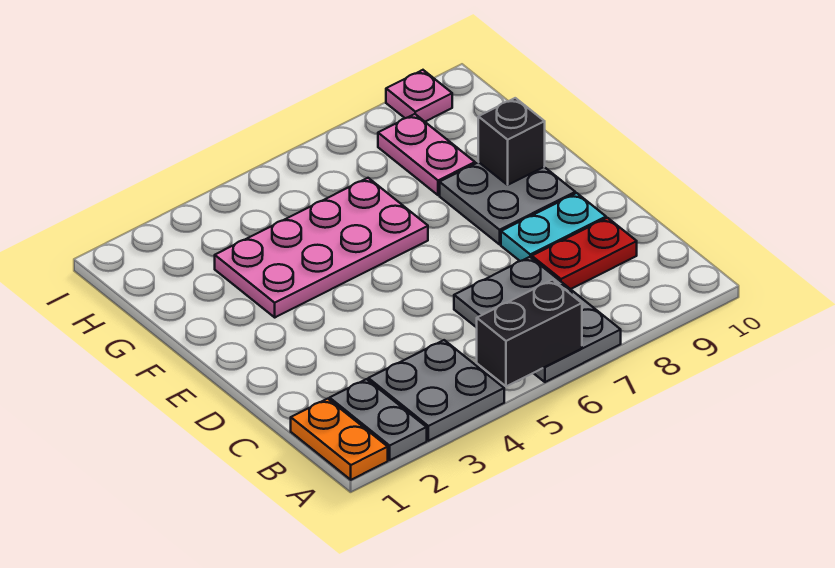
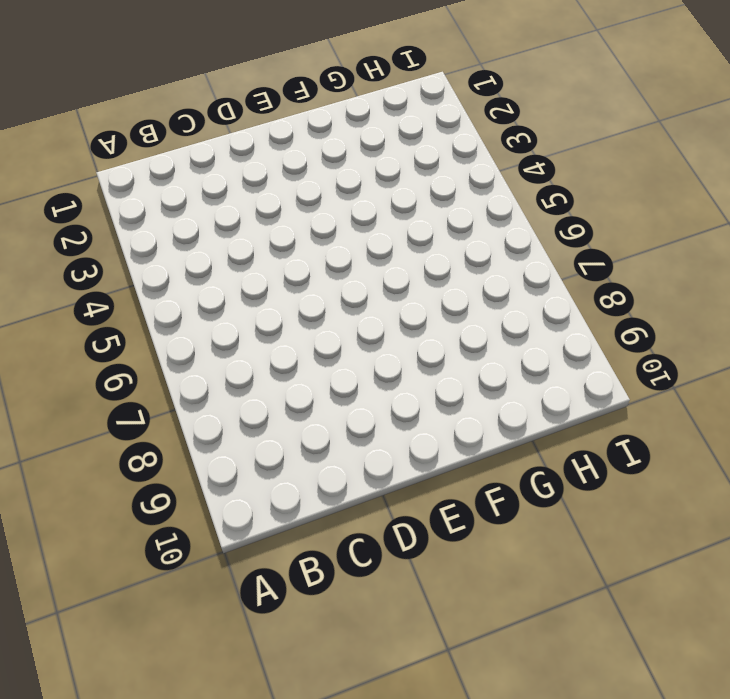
none -> orange plate A1:B1 level 1
none -> grey plate A2:B2 level 1
none -> grey plate A3:B4 level 1

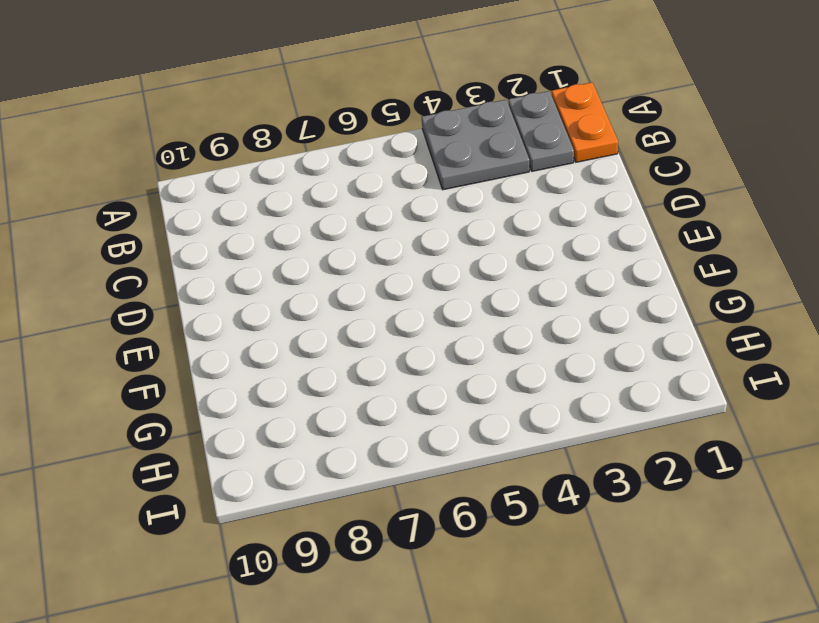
none -> grey plate A6:C7 level 1
none -> red plate C8:C9 level 1
none -> cyan plate D8:D9 level 1

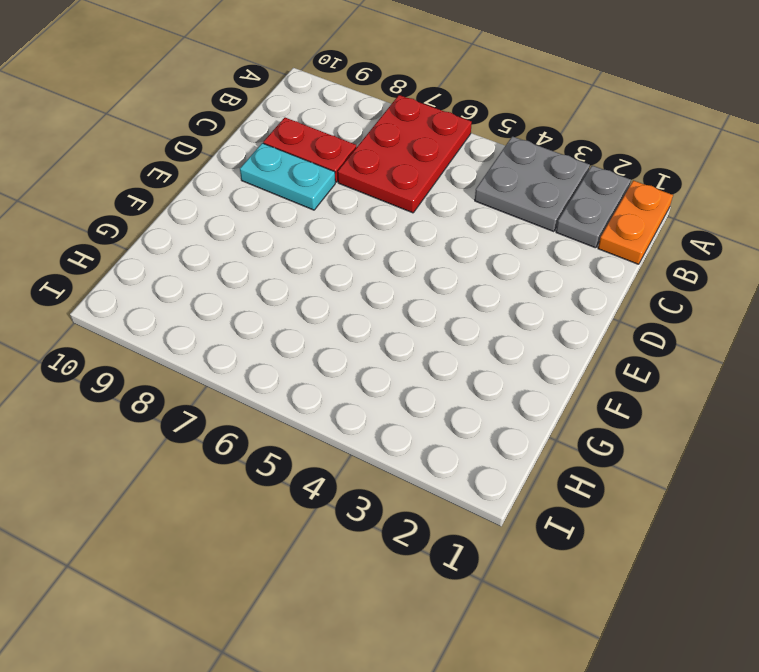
red plate A6:C7 level 1 -> grey plate A6:C7 level 1
none -> grey plate E8:F9 level 1
none -> pink plate F3:G6 level 1
none -> pink plate G8:H8 level 1

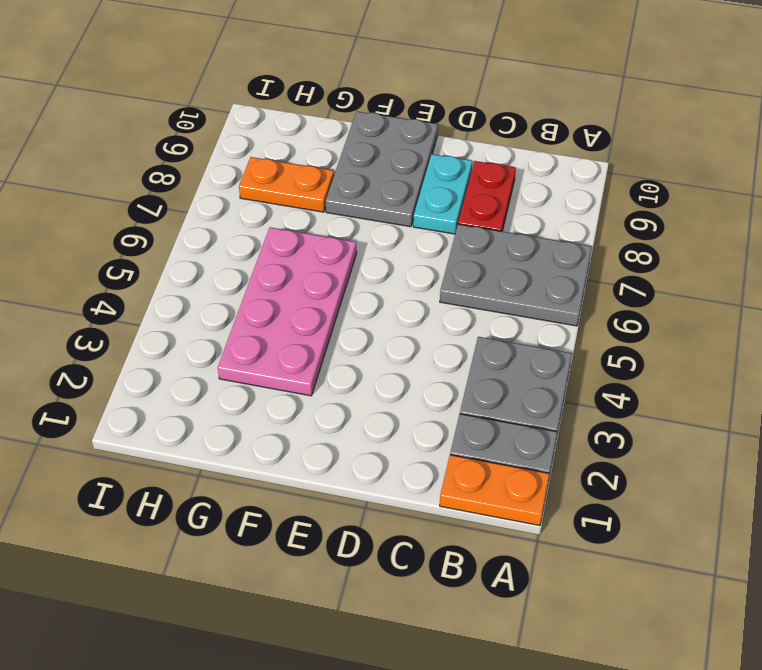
grey plate E8:F10 level 1 -> grey plate E8:F9 level 1
orange plate G8:H8 level 1 -> pink plate G8:H8 level 1
none -> pink plate I9 level 1
none -> black brick A5:A6 level 2
none -> black brick F9 level 2

